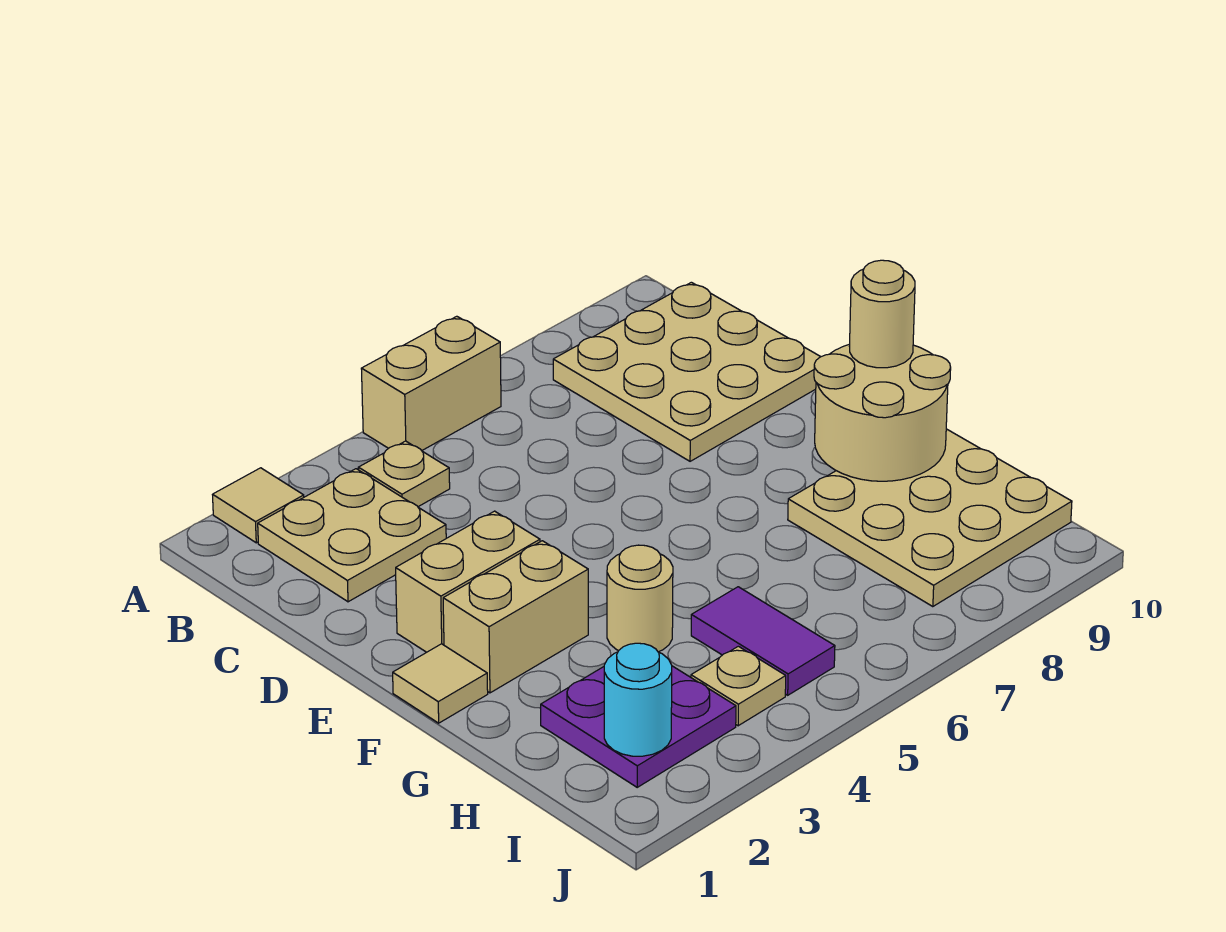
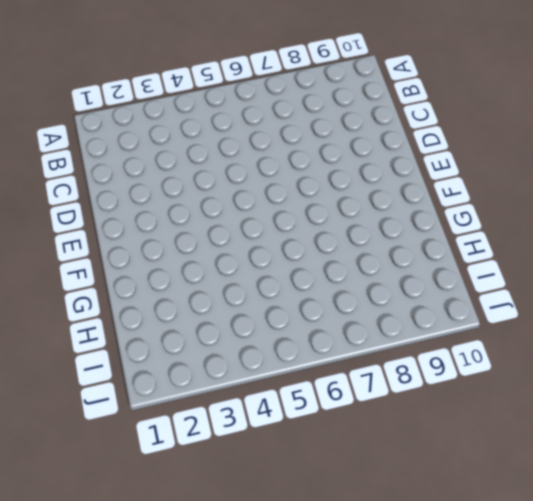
none -> tan tile A2 level 1
none -> tan brick A5:A6 level 1
none -> tan plate B2:C3 level 1

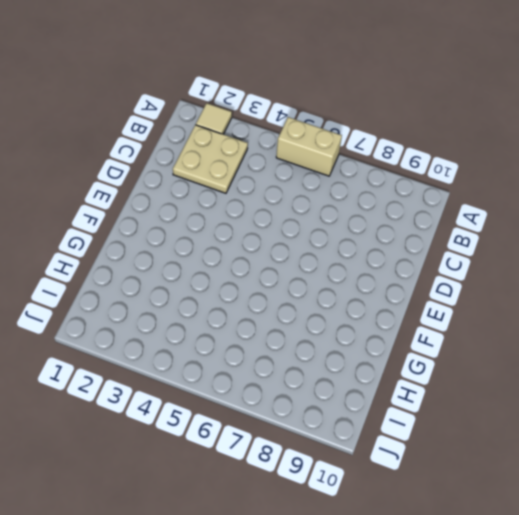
none -> tan plate B4 level 1
none -> tan plate B8:D10 level 1
none -> tan brick E2:E3 level 1

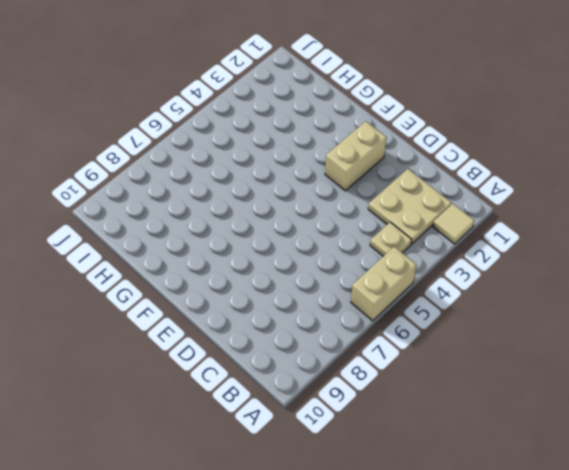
none -> tan plate B8:D10 level 1
none -> tan tile F1 level 1
none -> tan brick F2:F3 level 1

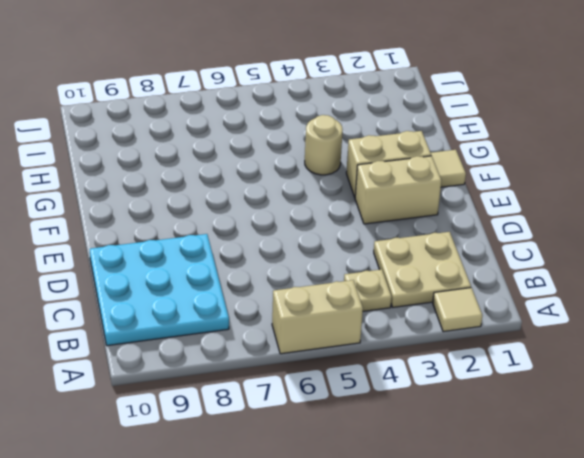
cyan plate B8:D10 level 1 -> tan plate B8:D10 level 1
none -> tan plate G8:I10 level 1
none -> purple plate H2:I3 level 1
none -> purple tile H5:I5 level 1

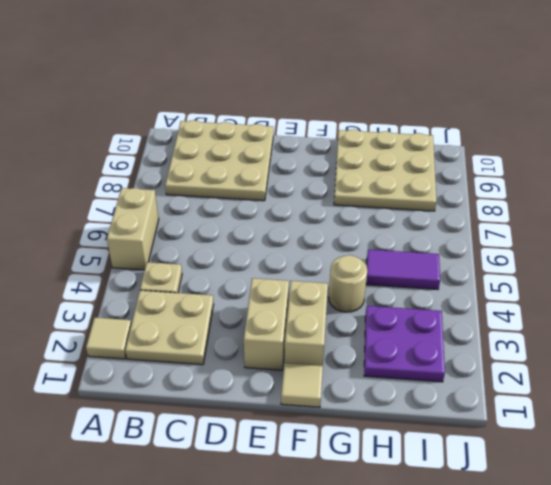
none -> tan plate I4 level 1
none -> tan round brick F9:G10 level 2
none -> cyan round brick I2 level 2

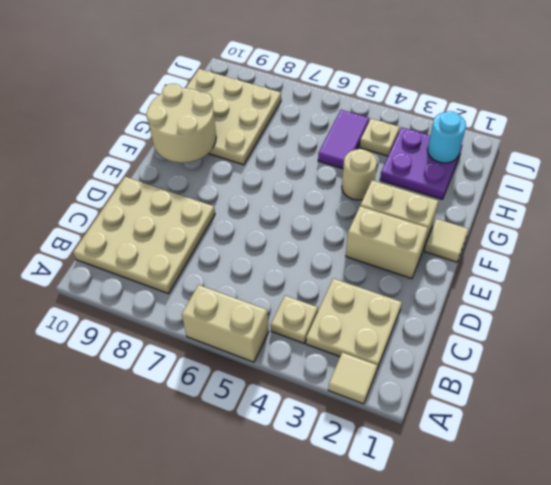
none -> tan round brick F10 level 3

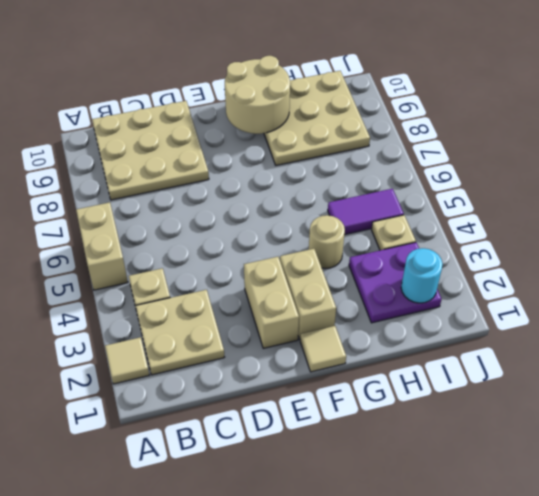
none -> tan round brick F10 level 3

